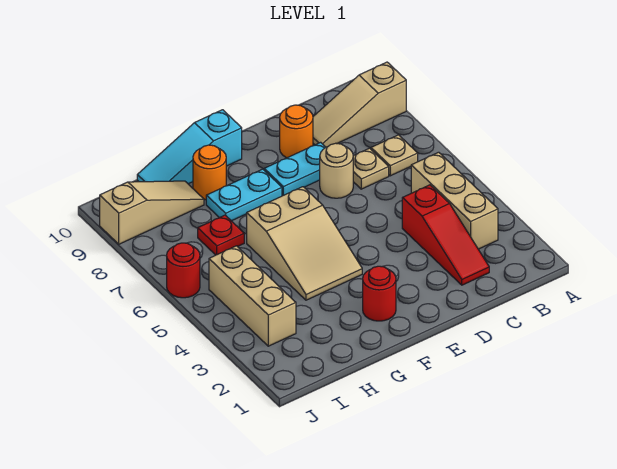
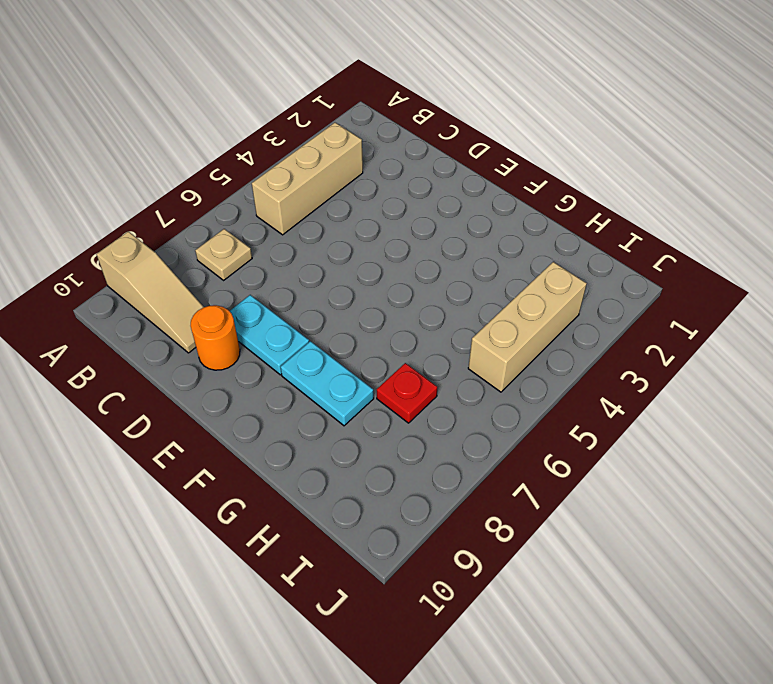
none -> red slope C2:C4 level 1 top 4
none -> tan plate C7 level 1
none -> tan round brick D7 level 1

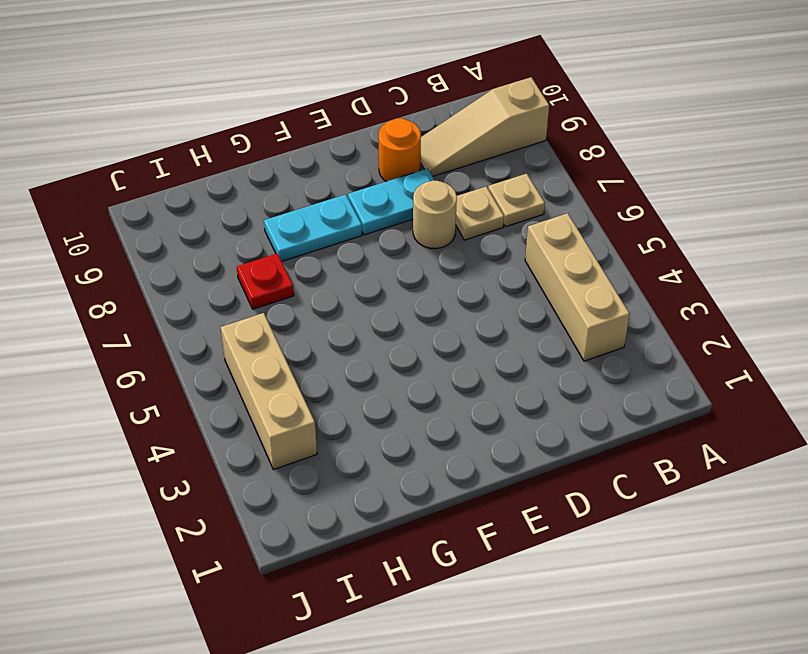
none -> red slope C2:C4 level 1 top 4
none -> red round brick F2 level 1
none -> tan slope F4:G6 level 1 top 6

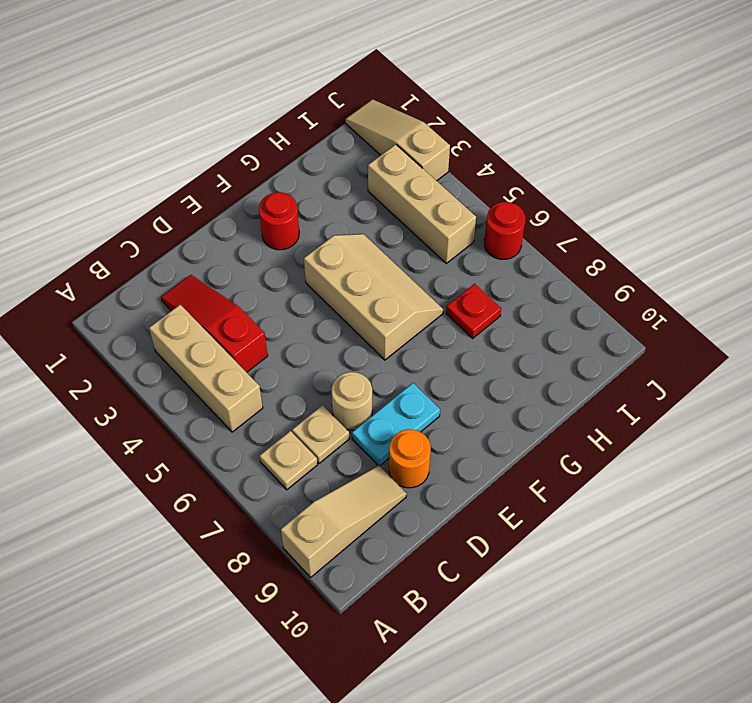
tan slope F4:G6 level 1 top F -> tan slope F4:G6 level 1 top 6
tan slope J1:J3 level 1 top 3 -> tan slope H9:J9 level 1 top J
none -> cyan plate F8:G8 level 1
none -> cyan slope F10:H10 level 1 top F
none -> orange round brick G9 level 1

